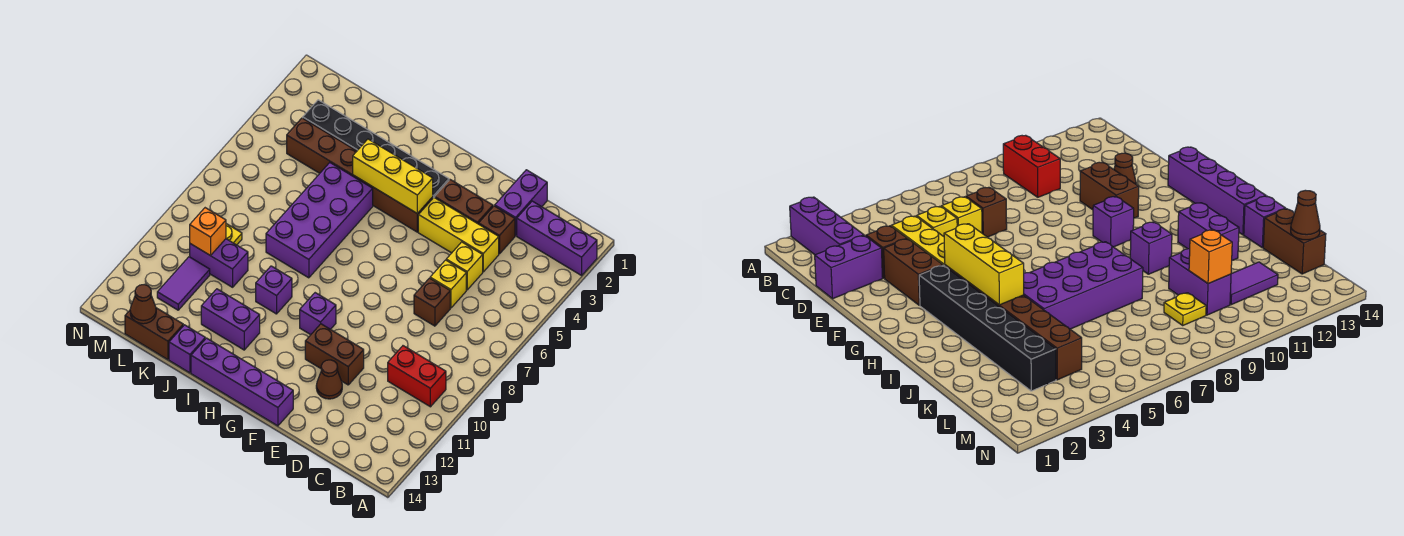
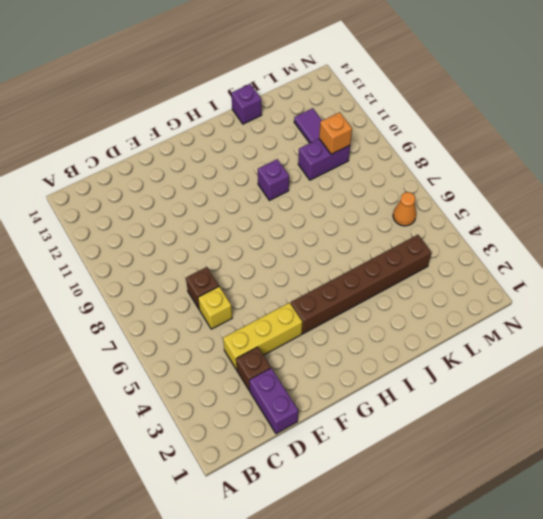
orange cone M6 level 1 -> none
none -> purple brick A2:C2 level 1
none -> red brick B10:C10 level 1
none -> yellow brick D5 level 1

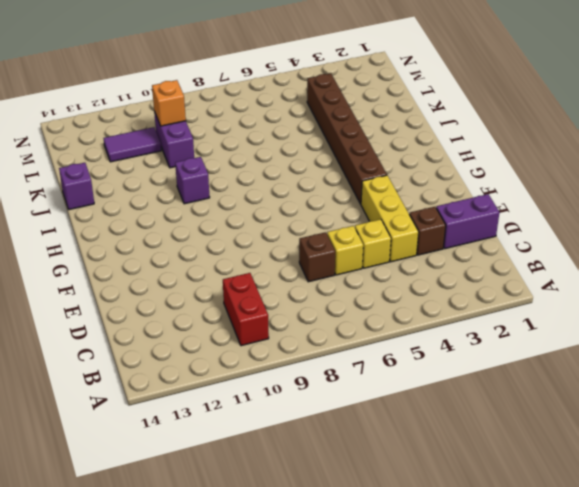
none -> purple brick A2:C2 level 1
none -> brown brick E3:F3 level 1
none -> brown brick E11:F11 level 1

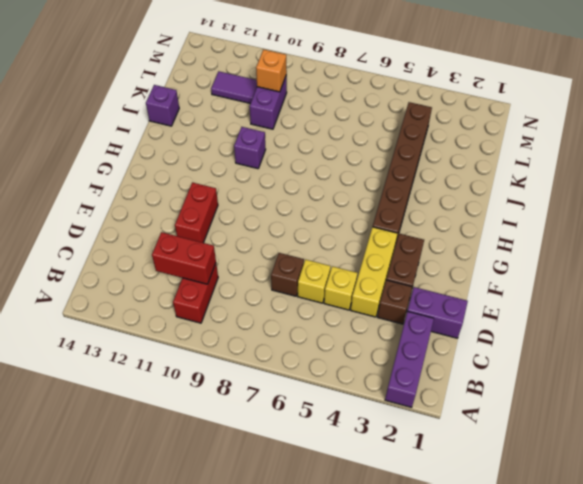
red brick C10:C11 level 2 -> none
red brick E11:F11 level 1 -> brown brick E11:F11 level 1
none -> brown cone E12 level 1
none -> purple brick F14:I14 level 1
none -> black brick G3:L3 level 1

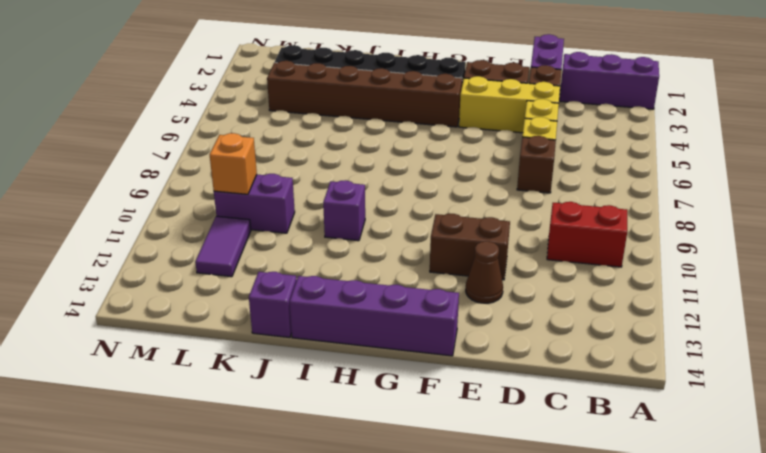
none -> purple brick G10 level 1
none -> purple brick I5:J8 level 1
none -> purple brick I12:J12 level 1

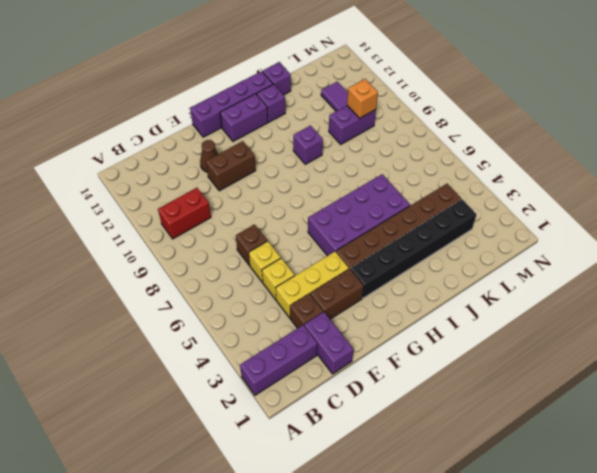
purple brick G5:J6 level 1 -> purple brick I5:J8 level 1
purple brick G13:H13 level 1 -> purple brick I12:J12 level 1
purple brick I13 level 1 -> purple brick G10 level 1
none -> brown brick K14:L14 level 1
none -> yellow plate L9 level 1
none -> yellow brick G4:I4 level 2

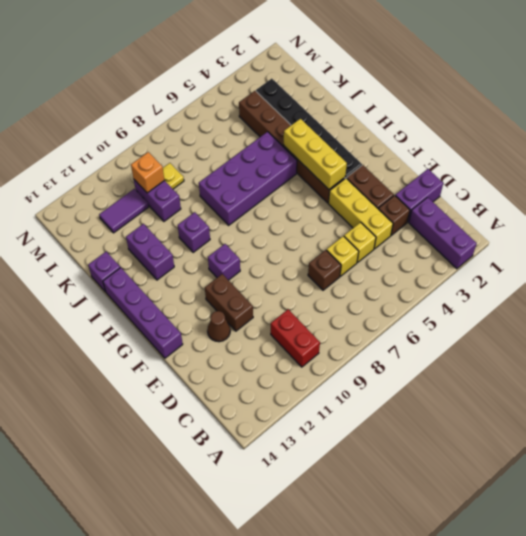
none -> brown brick K14:L14 level 1
none -> brown cone L14 level 2

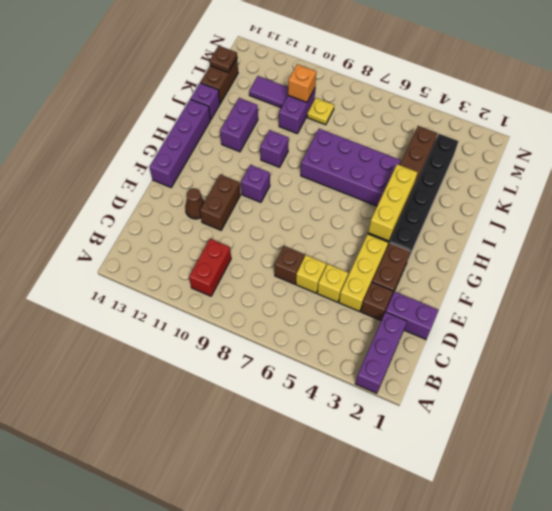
brown plate L14 level 2 -> brown cone L14 level 2

